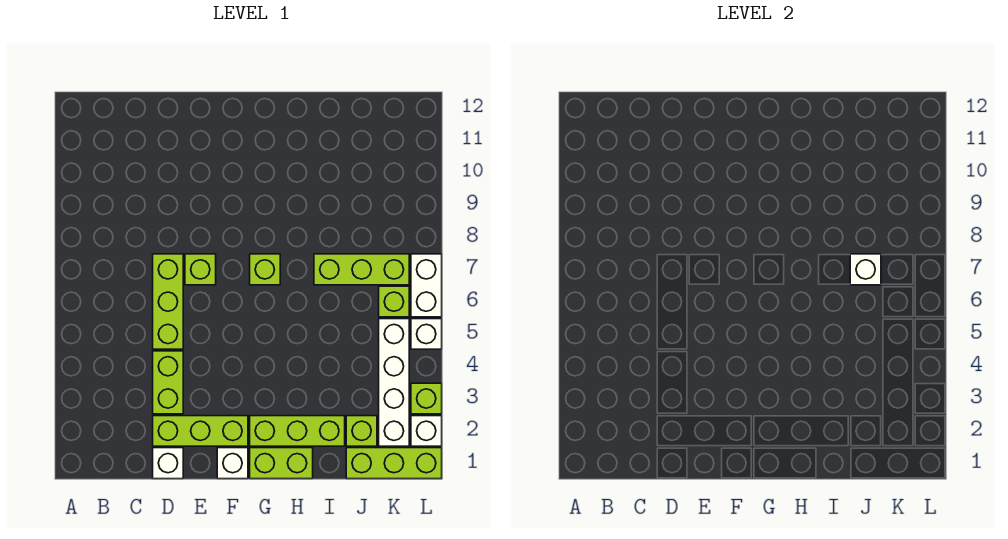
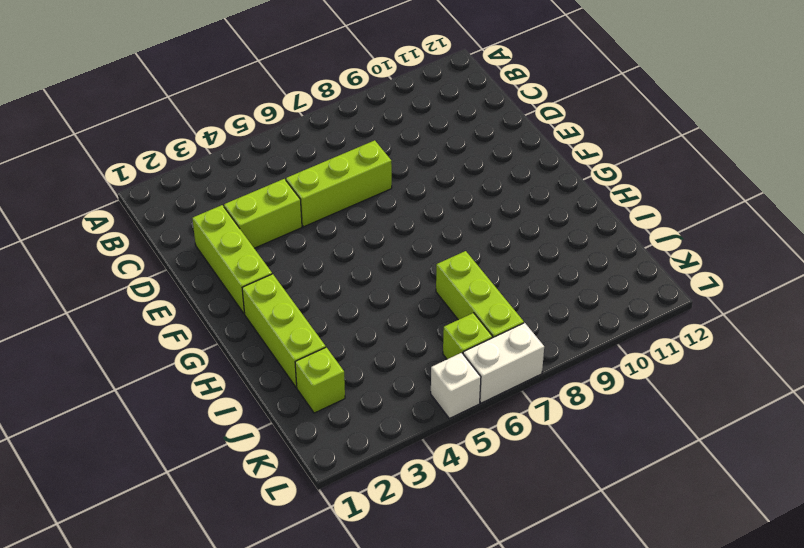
none -> white brick D1 level 1
none -> lime brick E7 level 1
none -> white brick F1 level 1

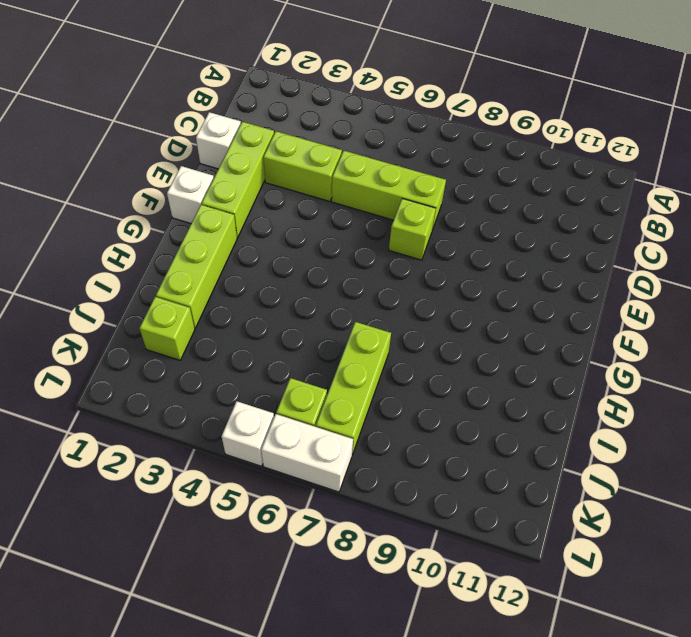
none -> lime brick G1:H1 level 1
none -> lime brick G7 level 1
none -> lime brick J1:L1 level 1

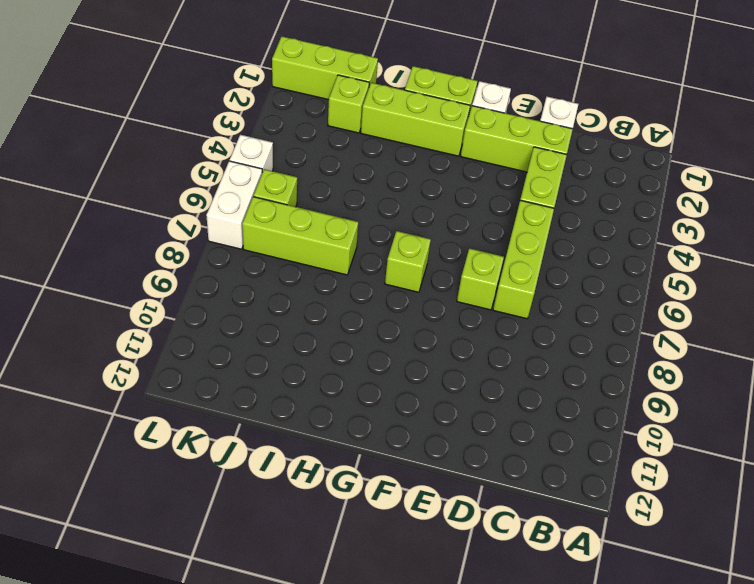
none -> white brick K2:K5 level 1
none -> white brick L2 level 1
none -> lime brick L3 level 1

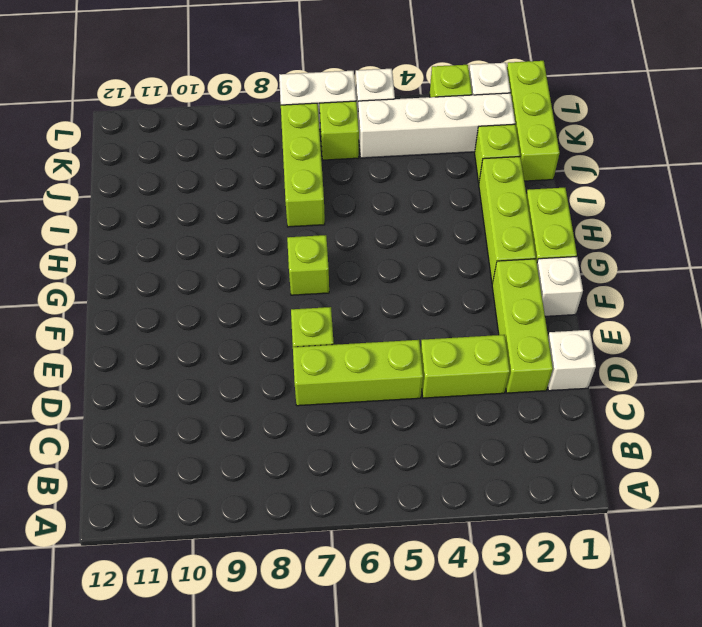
none -> white brick J7 level 2

